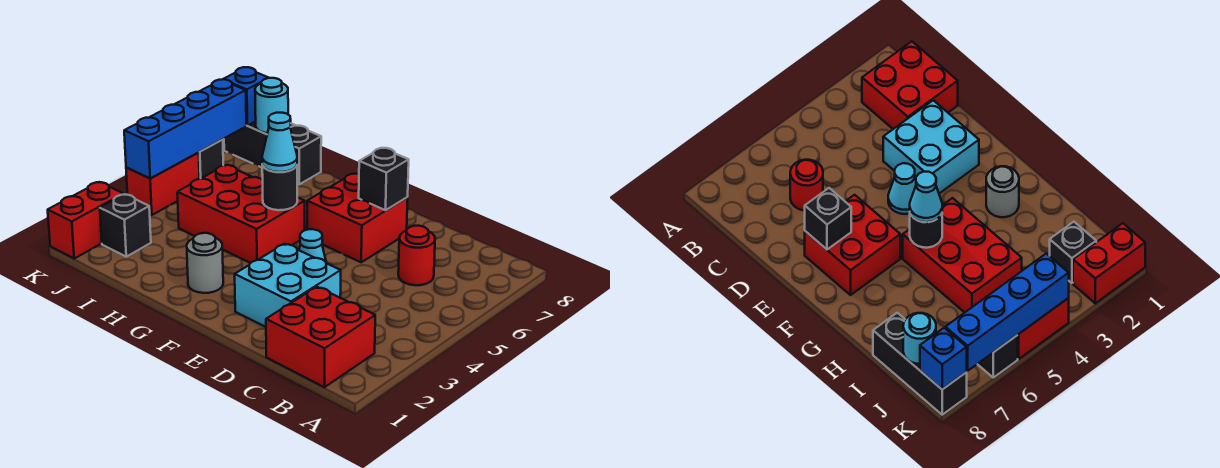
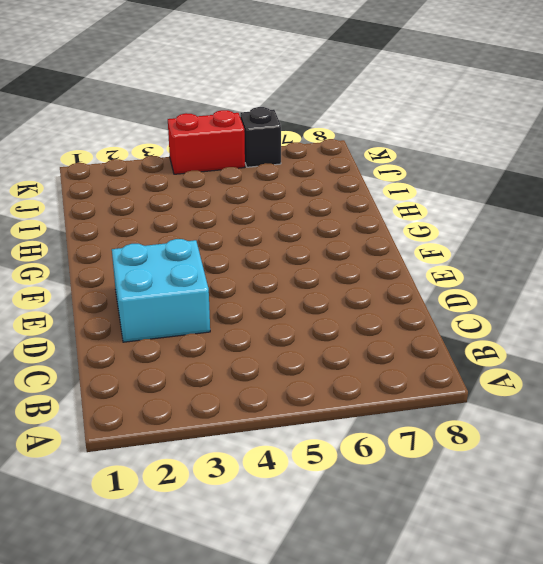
none -> red brick B1:C2 level 1
none -> red round brick C6 level 1
none -> cyan cone E4 level 1

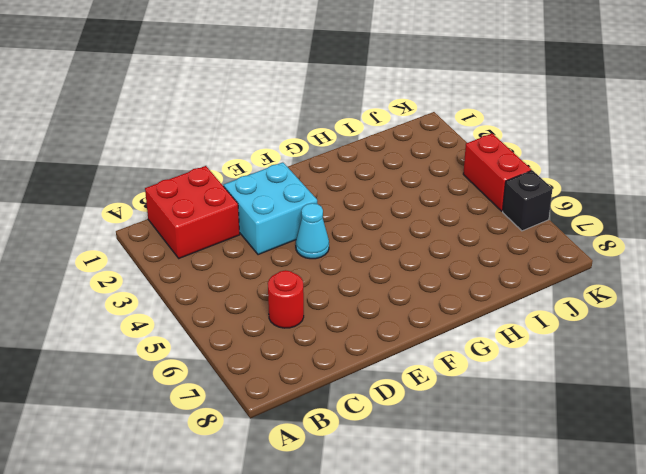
none -> red brick E6:F7 level 1
none -> grey round brick G2 level 1
none -> red brick G4:I5 level 1

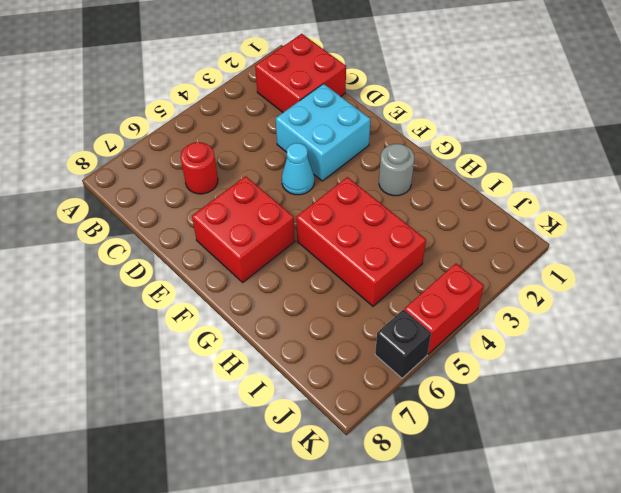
none -> black brick I8:K8 level 1
none -> black brick J2 level 1
none -> red brick K1:K2 level 1

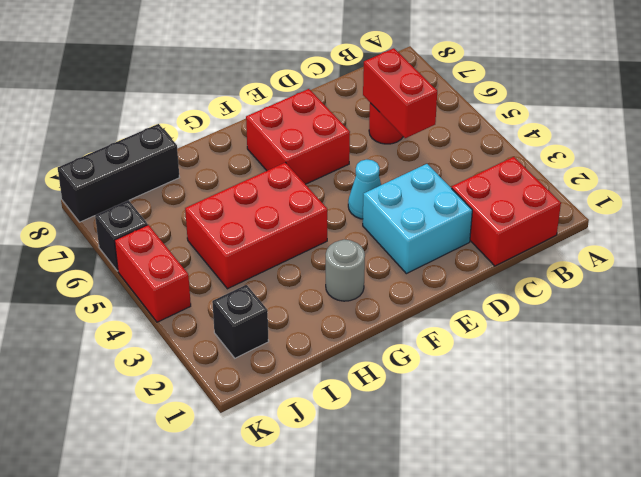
red brick C5:C6 level 2 -> red brick K1:K2 level 1
none -> black brick E7 level 2
none -> black round brick G5 level 2
none -> cyan round brick J8 level 2

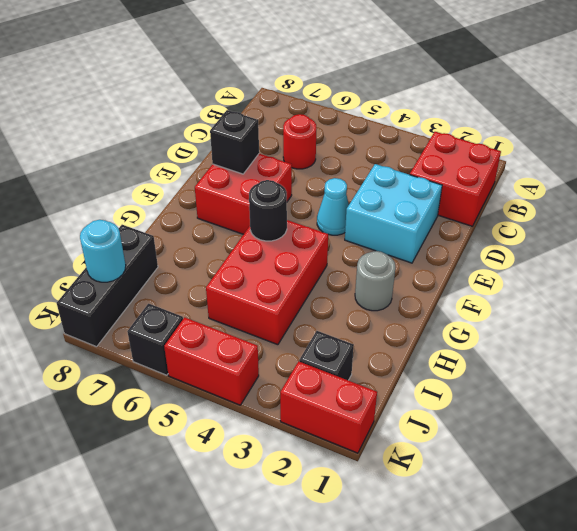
none -> blue brick K4:K7 level 2
none -> blue brick K8 level 2
none -> cyan cone G5 level 3

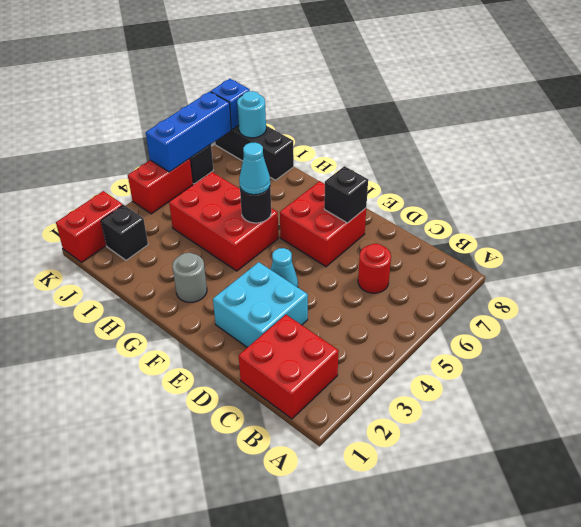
blue brick K5:K7 level 2 -> blue brick K4:K7 level 2

